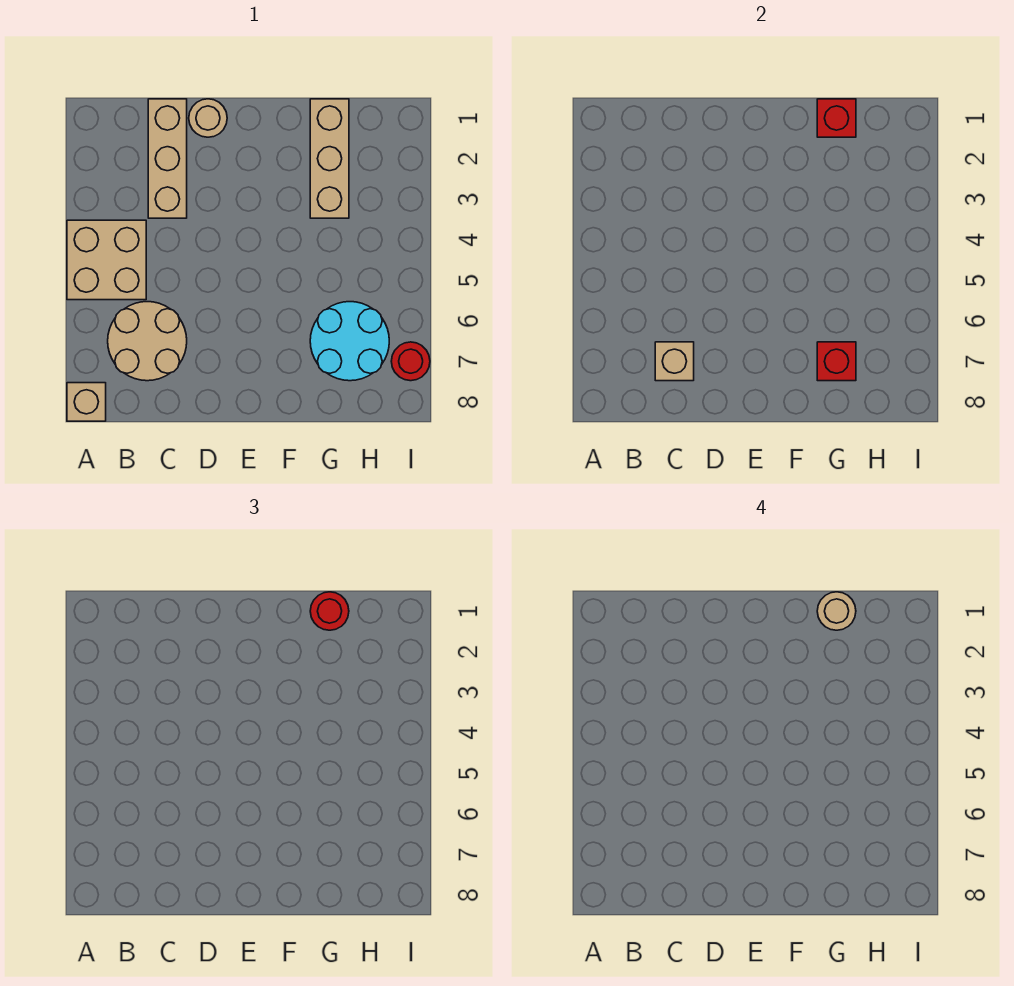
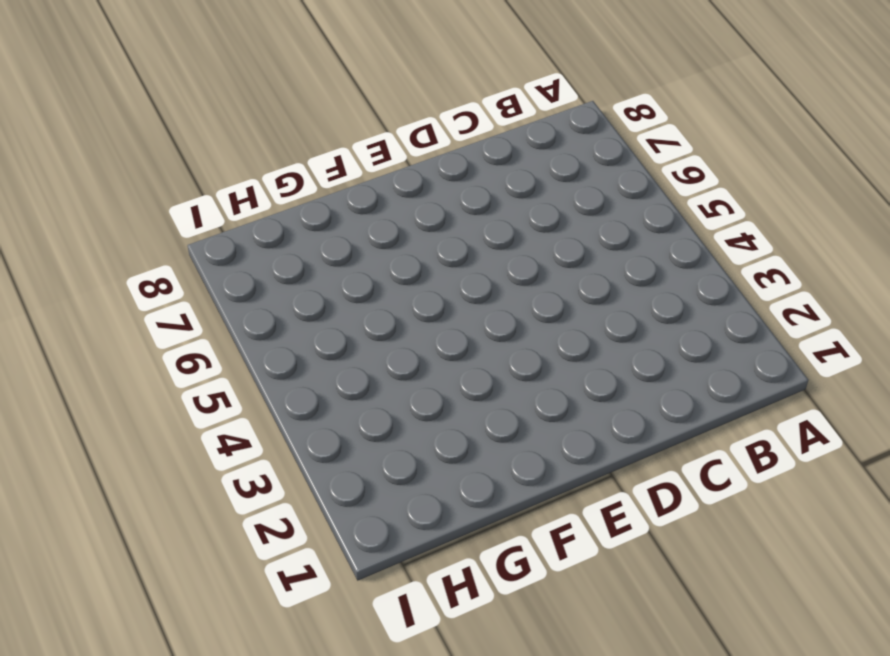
none -> tan brick A4:B5 level 1
none -> tan brick A8 level 1
none -> tan round brick B6:C7 level 1

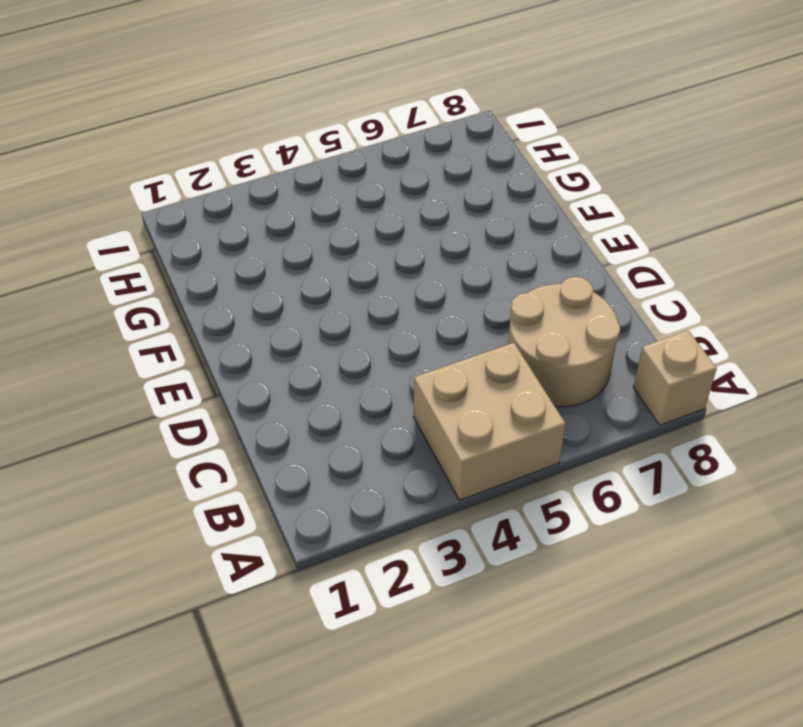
none -> tan brick C1:C3 level 1
none -> tan round brick D1 level 1
none -> tan brick G1:G3 level 1

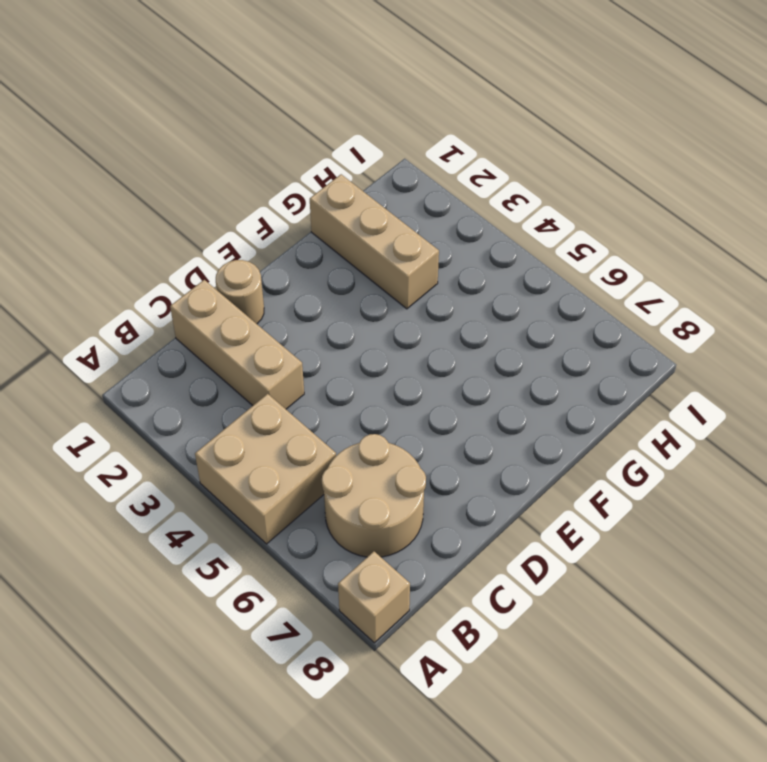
none -> cyan round brick G6:H7 level 1
none -> red round brick I7 level 1
none -> tan brick C7 level 2

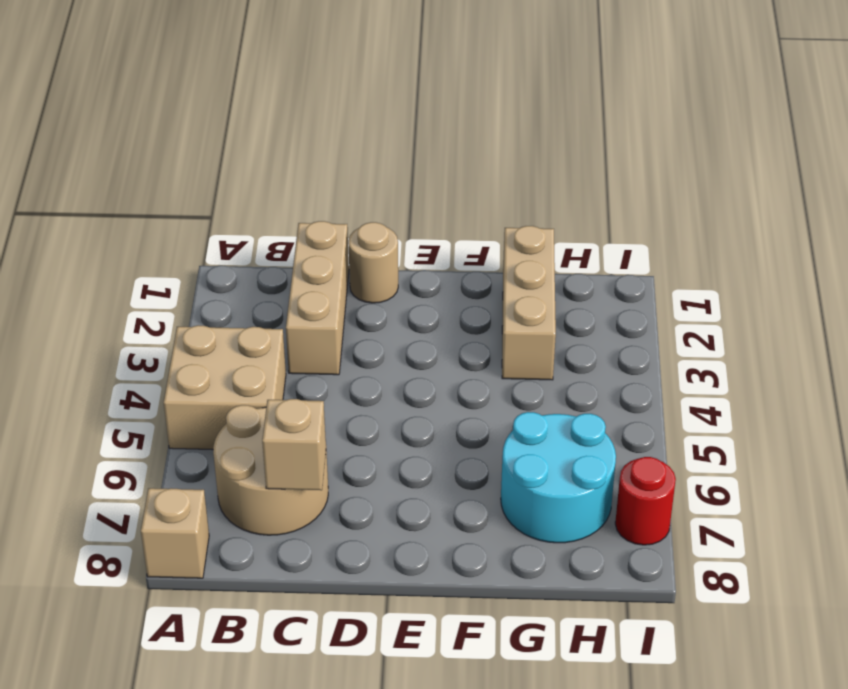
none -> red brick G1 level 2
none -> red brick G7 level 2
none -> red round brick G1 level 3

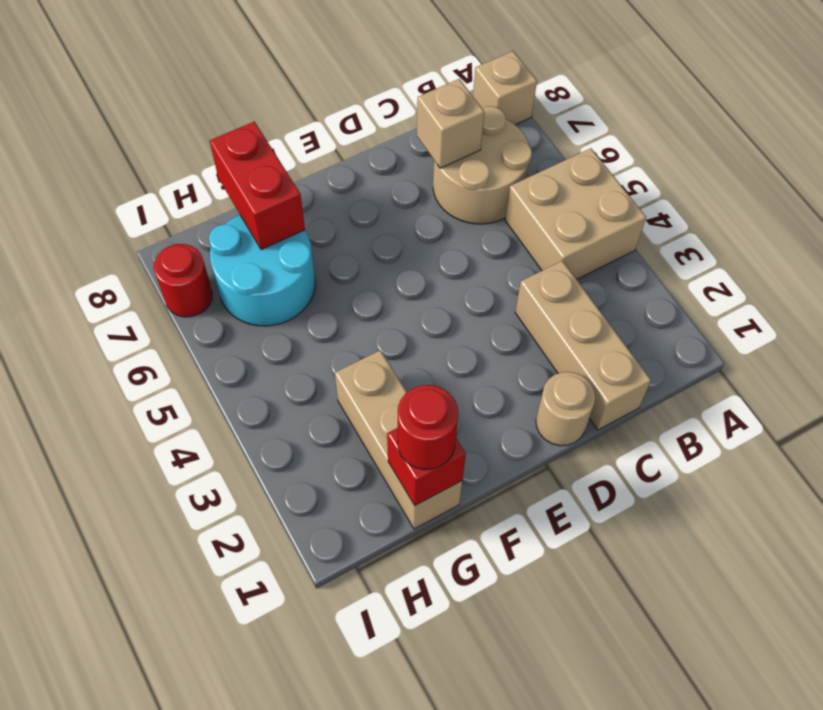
red brick G7:G8 level 2 -> red brick G7 level 2
none -> tan round brick G1 level 4

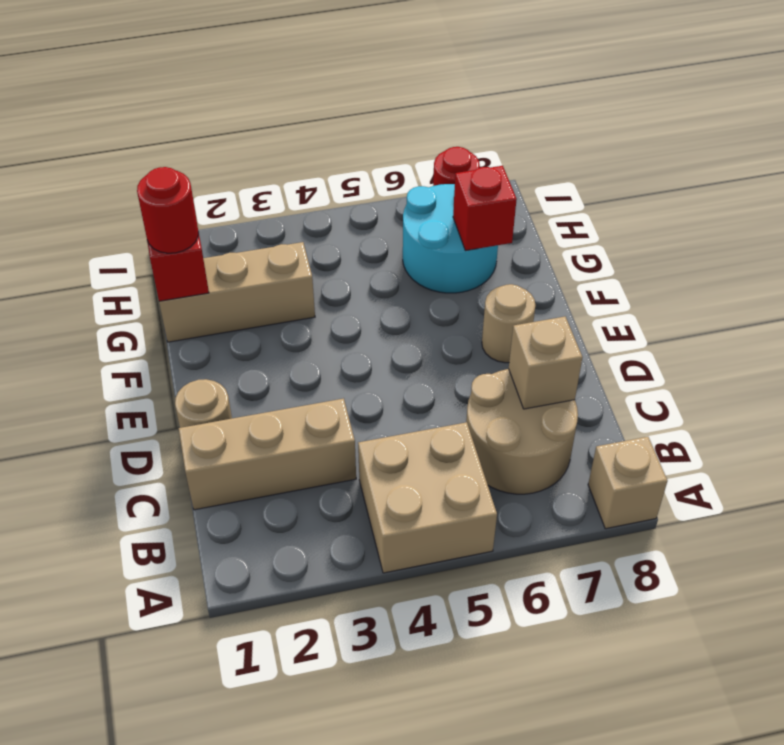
tan round brick E7 level 1 -> tan round brick G1 level 4

